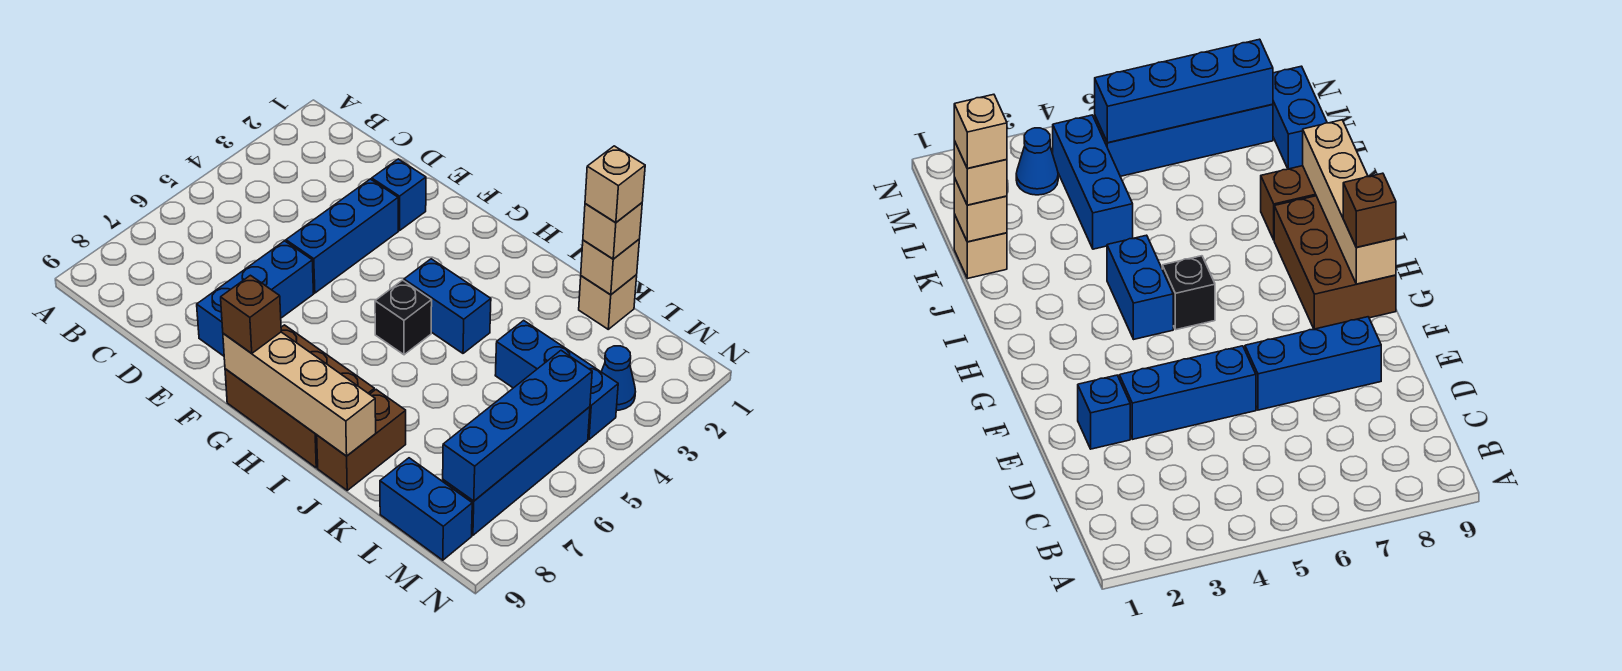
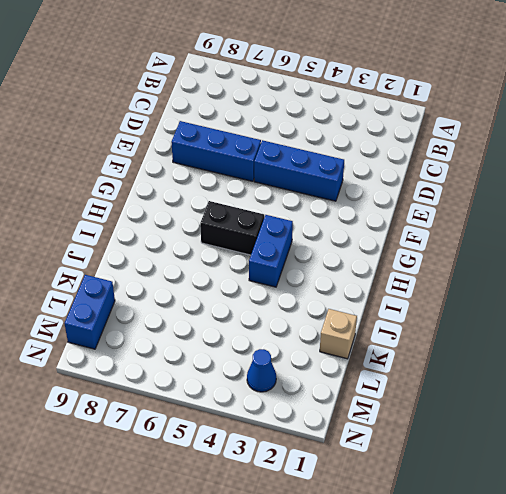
black brick H5:H6 level 1 -> black brick H5 level 1
none -> blue brick E2 level 1
none -> brown brick G8:I9 level 1
none -> brown brick J8:J9 level 1

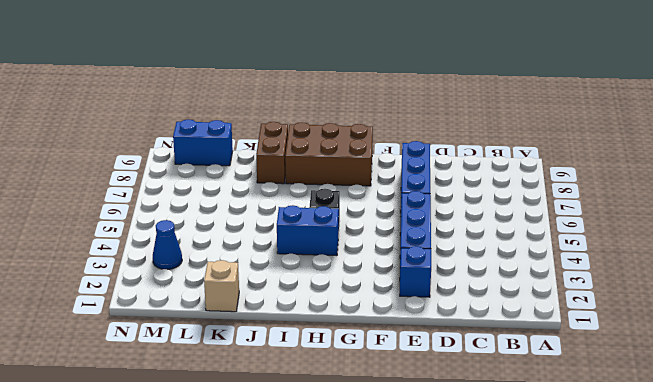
none -> blue brick K4:M4 level 1
none -> blue brick M5:M8 level 1
none -> tan brick G9:J9 level 2

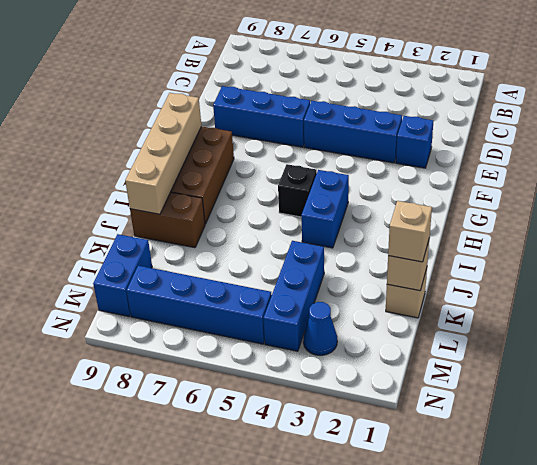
none -> blue brick M5:M8 level 2
none -> brown brick G9 level 3
none -> tan brick K1 level 4

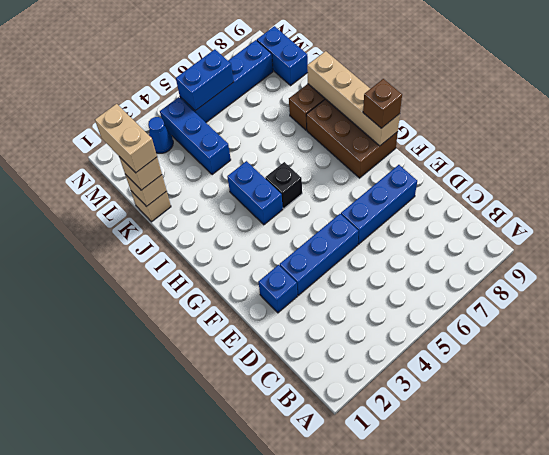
tan brick K1:L1 level 4 -> tan brick K1 level 4
blue brick M5:M6 level 2 -> blue brick M5:M8 level 2

